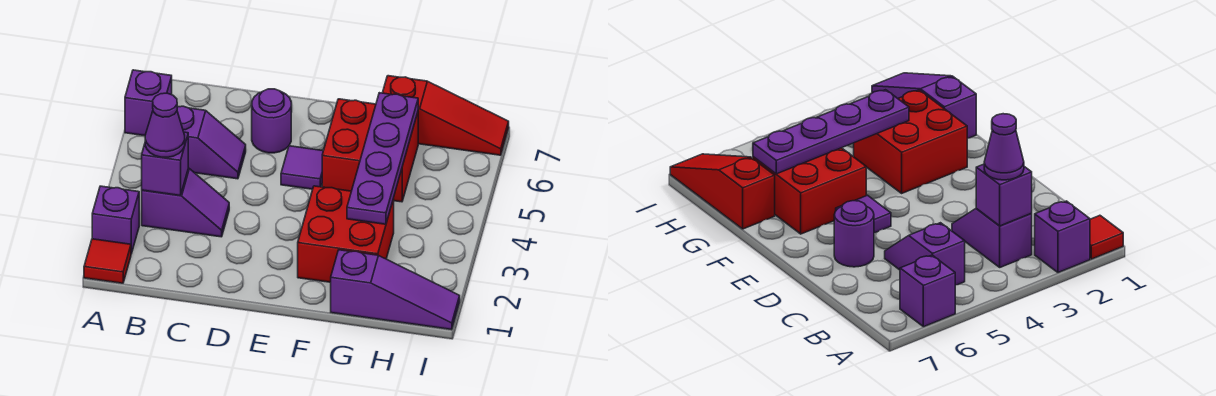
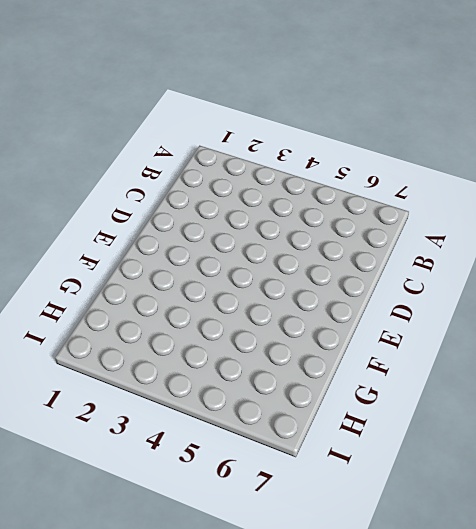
none -> red tile A1 level 1
none -> purple brick A2 level 1
none -> purple brick A6 level 1

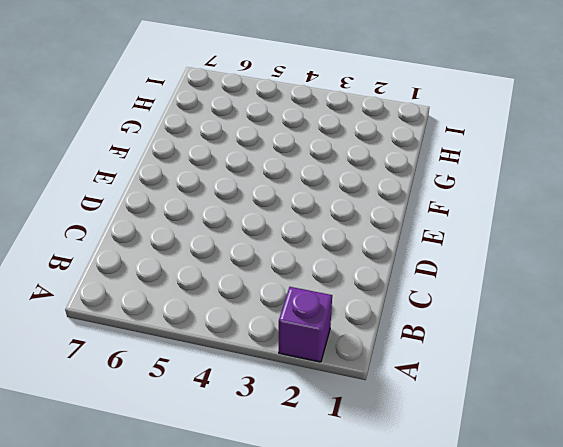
none -> red tile A1 level 1
none -> purple brick A6 level 1
none -> purple slope B3:C3 level 1 top B

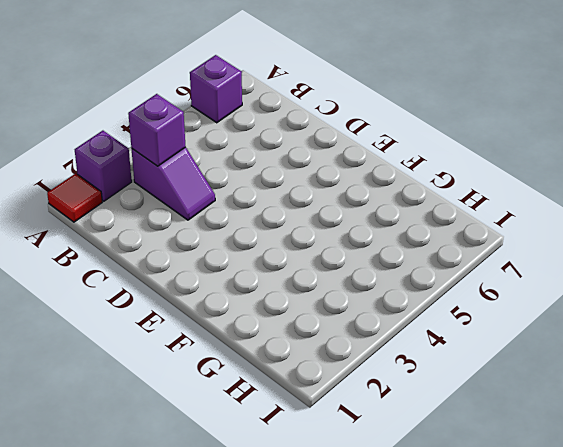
none -> purple slope B5:C5 level 1 top B
none -> purple round brick D6 level 1
none -> purple tile E5 level 1

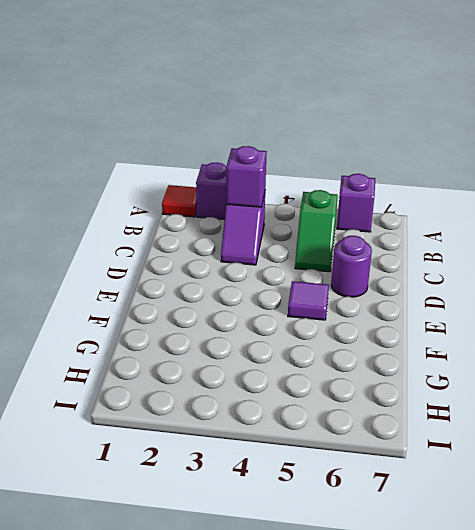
green slope B5:C5 level 1 top B -> purple slope B5:C5 level 1 top B
none -> red brick F2:G3 level 1
none -> red brick F5:G6 level 1
none -> purple slope G1:I1 level 1 top G

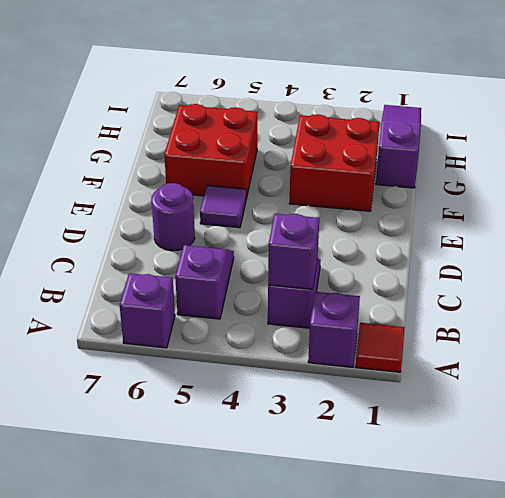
none -> red slope G7:I7 level 1 top G
none -> purple plate G3:G6 level 2
none -> purple cone B3 level 3

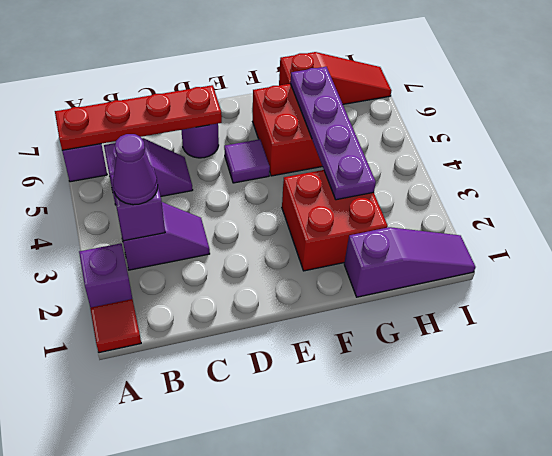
red plate A6:D6 level 2 -> none

